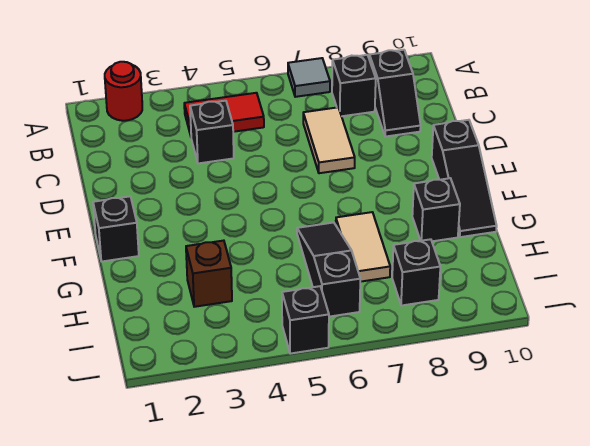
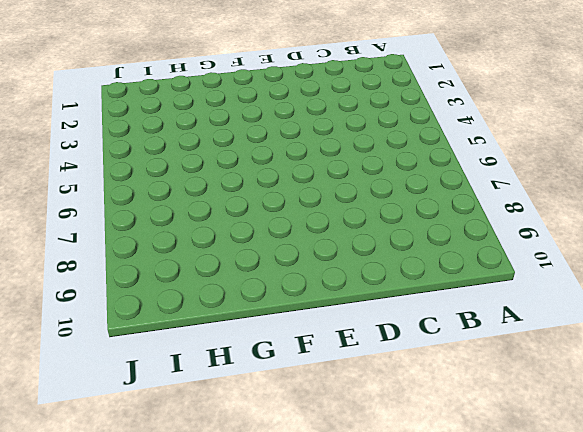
none -> red round brick A2 level 1
none -> grey tile A7 level 1
none -> red tile B4:B5 level 1

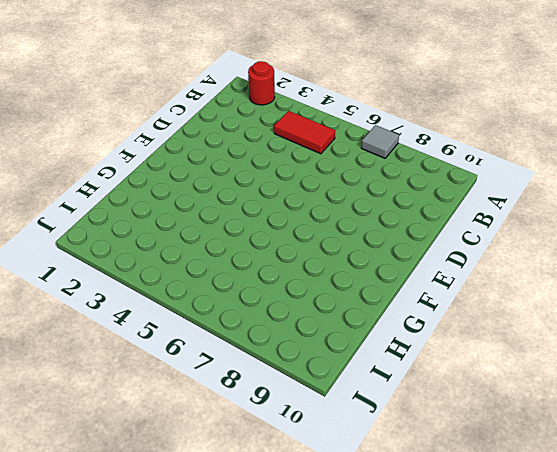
none -> black brick B8 level 1
none -> black slope B9:C9 level 1 top B
none -> black brick C4 level 1

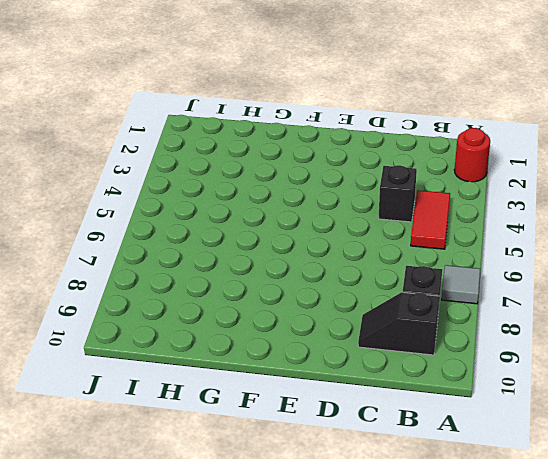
none -> tan tile C7:D7 level 1
none -> black slope E10:G10 level 1 top E
none -> black brick F1 level 1

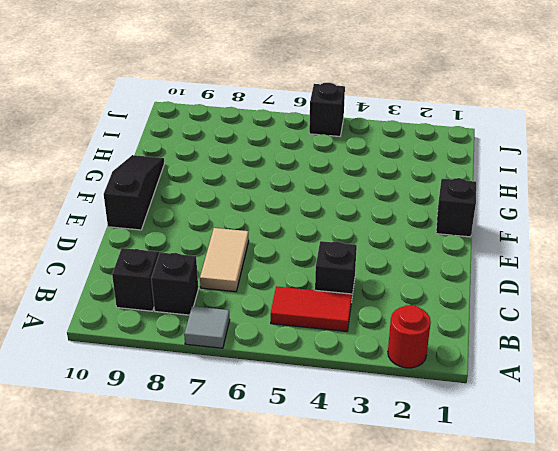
none -> black slope G6:I6 level 1 top I
none -> tan tile G7:H7 level 1
none -> black brick G9 level 1

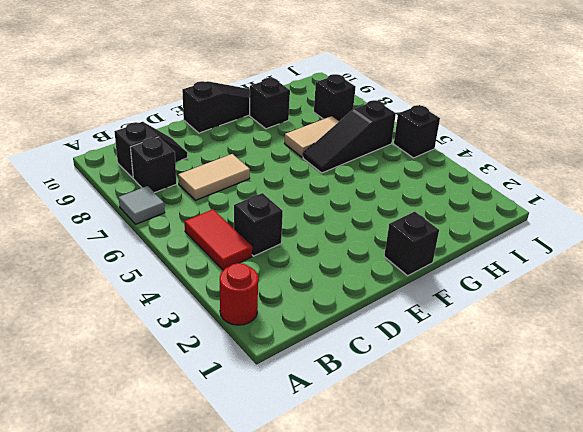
none -> brown brick H3 level 1

